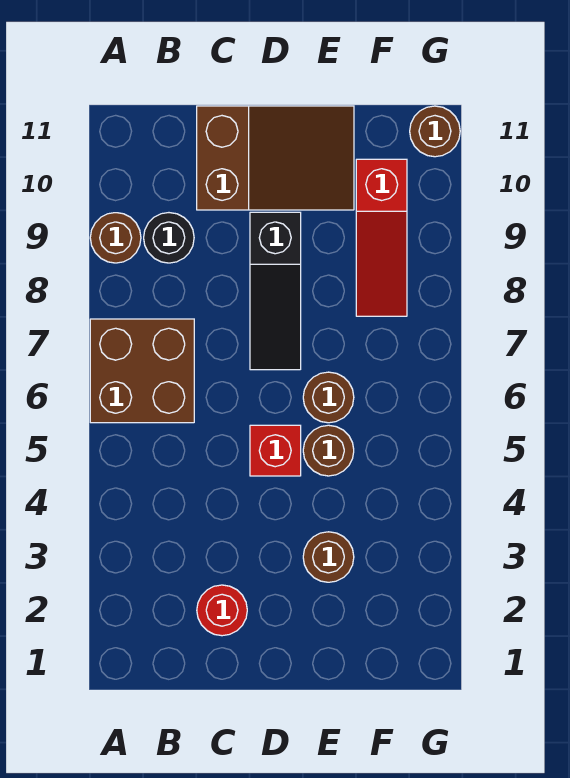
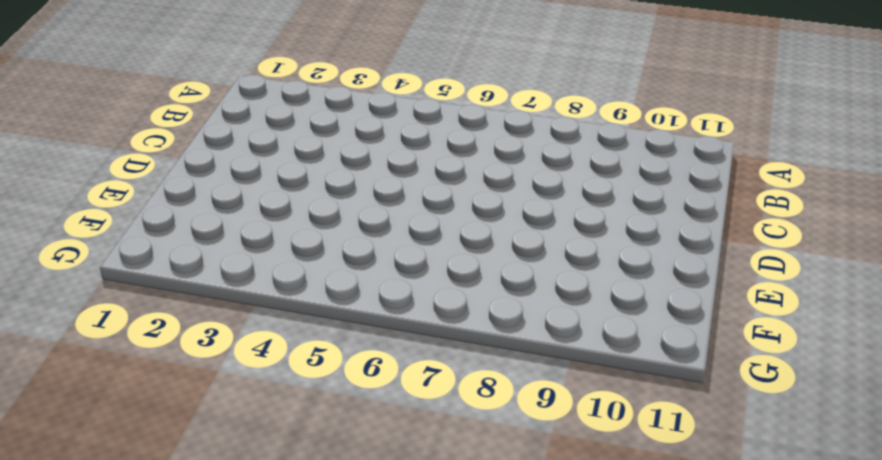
none -> brown brick A6:B7 level 1
none -> brown round brick A9 level 1
none -> black round brick B9 level 1

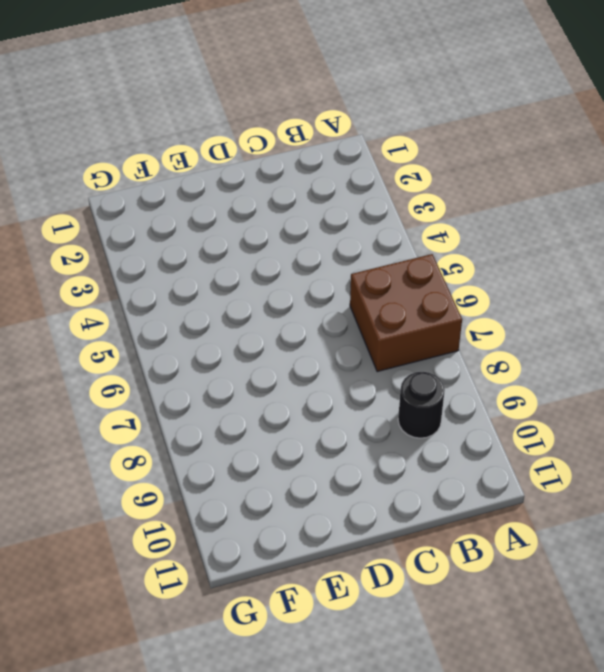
none -> brown round brick A9 level 1
none -> red round brick C2 level 1
none -> brown slope C10:E11 level 1 top C

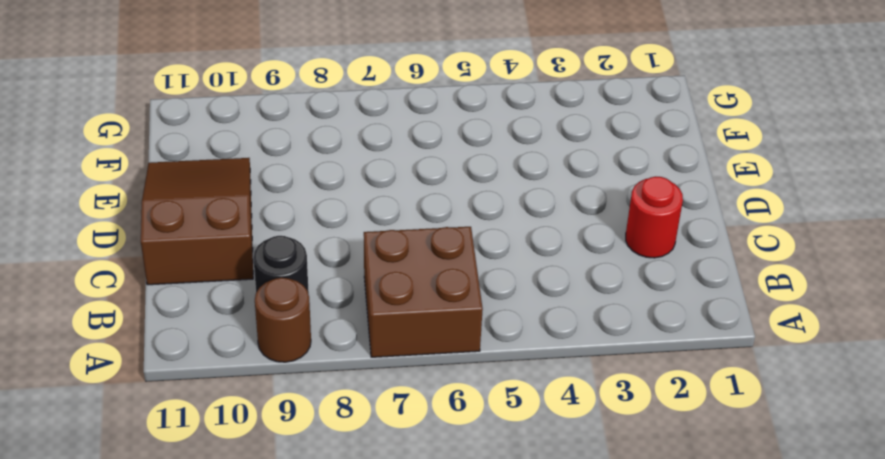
none -> red brick D5 level 1
none -> black slope D7:D9 level 1 top 9
none -> brown round brick E3 level 1

